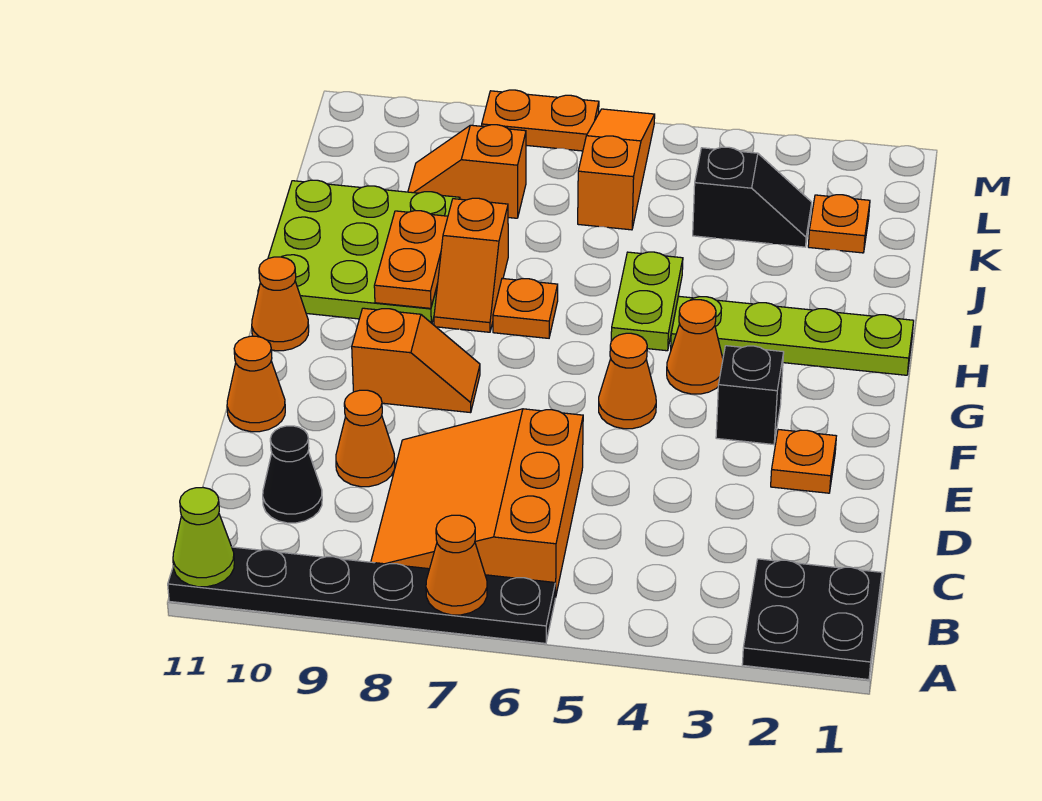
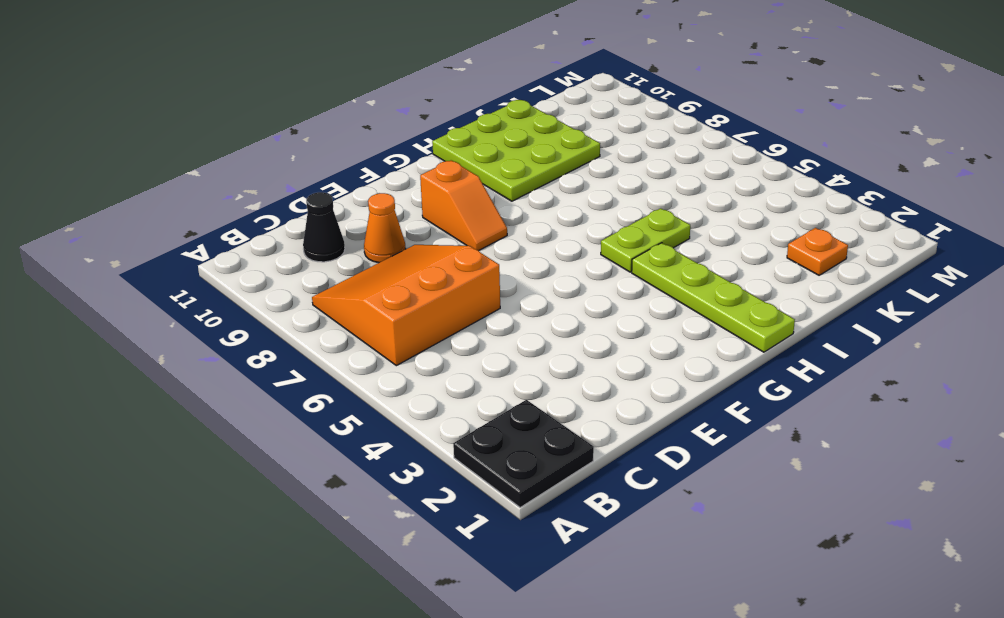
none -> black plate A6:A11 level 1
none -> orange plate E2 level 1
none -> orange cone E11 level 1

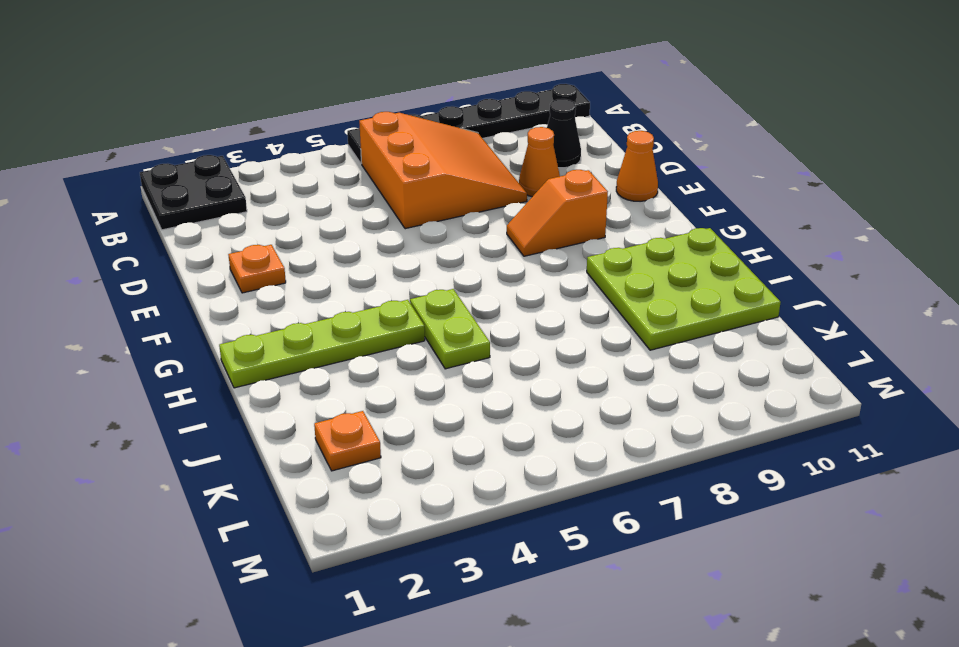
none -> black brick F3 level 1
none -> orange cone F5 level 1
none -> orange cone G4 level 1

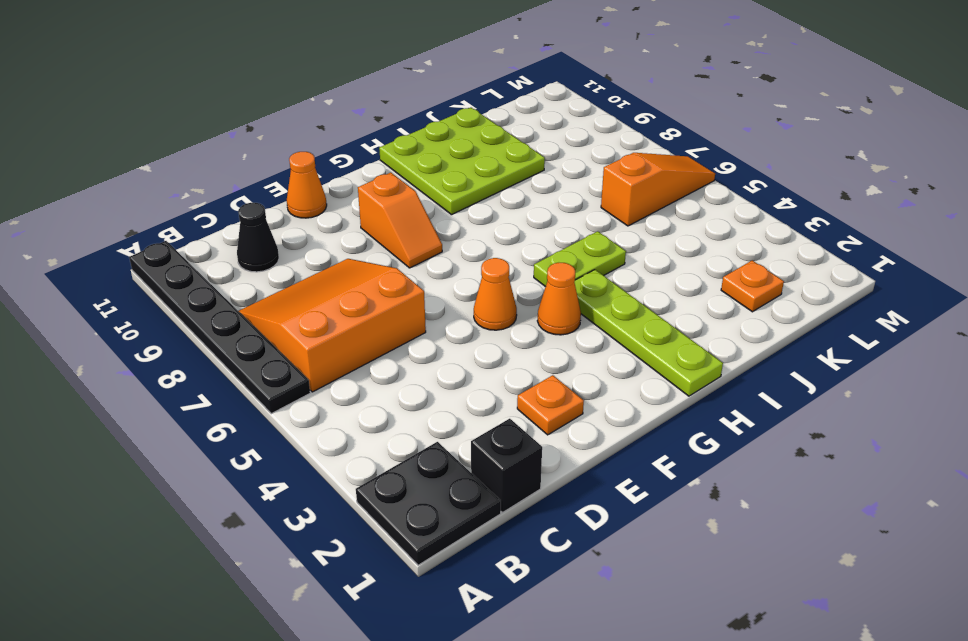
black brick C1 level 1 -> black brick F3 level 1
none -> orange cone D9 level 1
none -> orange cone G11 level 1
none -> orange plate H7 level 1

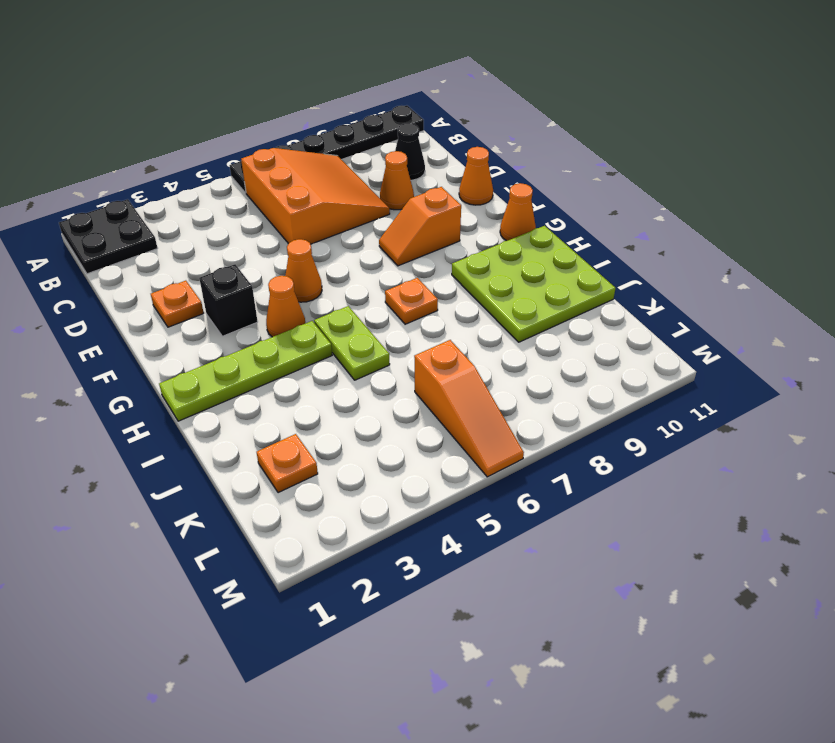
none -> orange slope H8:I8 level 1 top I
none -> black slope K3:K4 level 1 top 4
none -> orange slope K8:K9 level 1 top 8

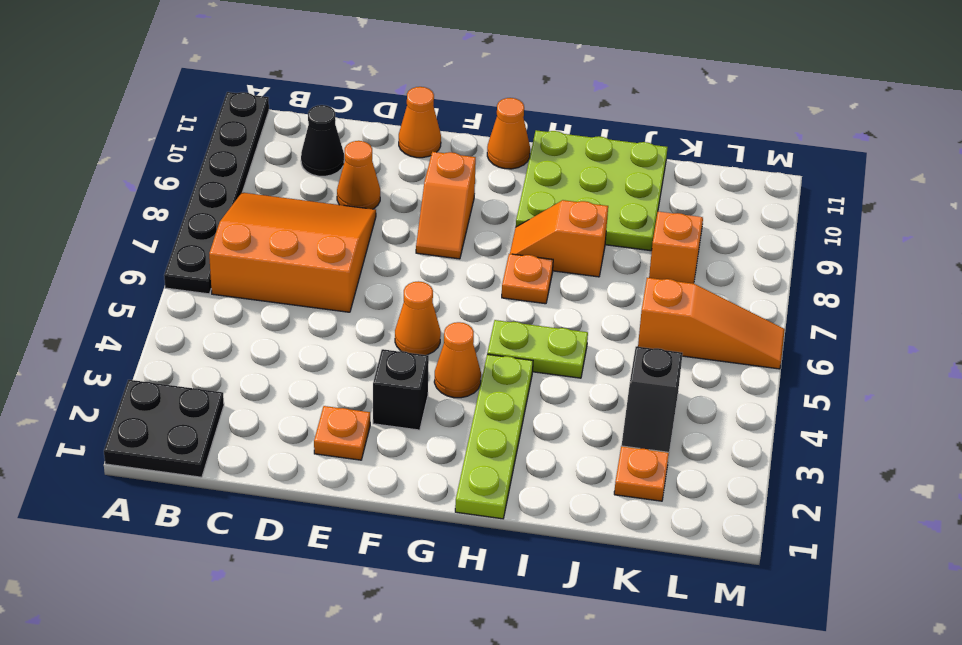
none -> orange plate M7:M8 level 1
none -> orange cone A7 level 2
none -> lime cone A11 level 2

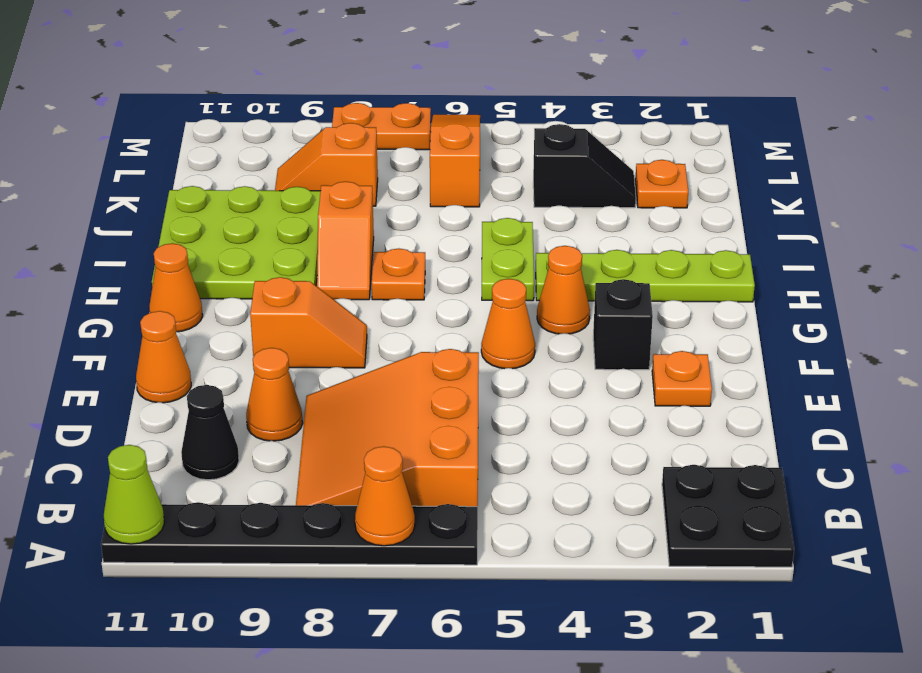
none -> orange plate H9:I9 level 2

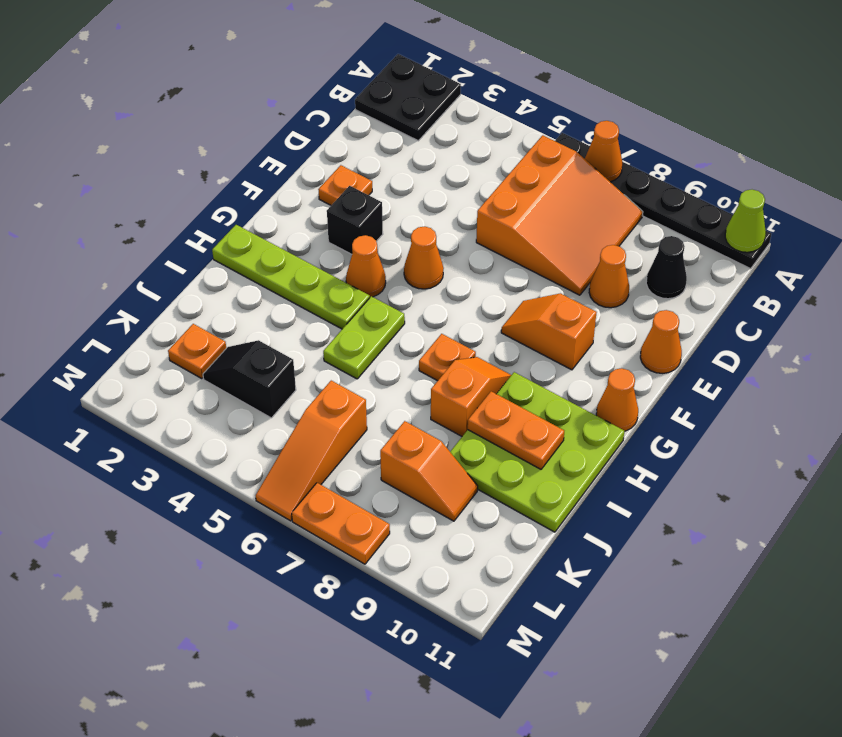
orange plate I9:I10 level 2 -> orange plate H9:I9 level 2

